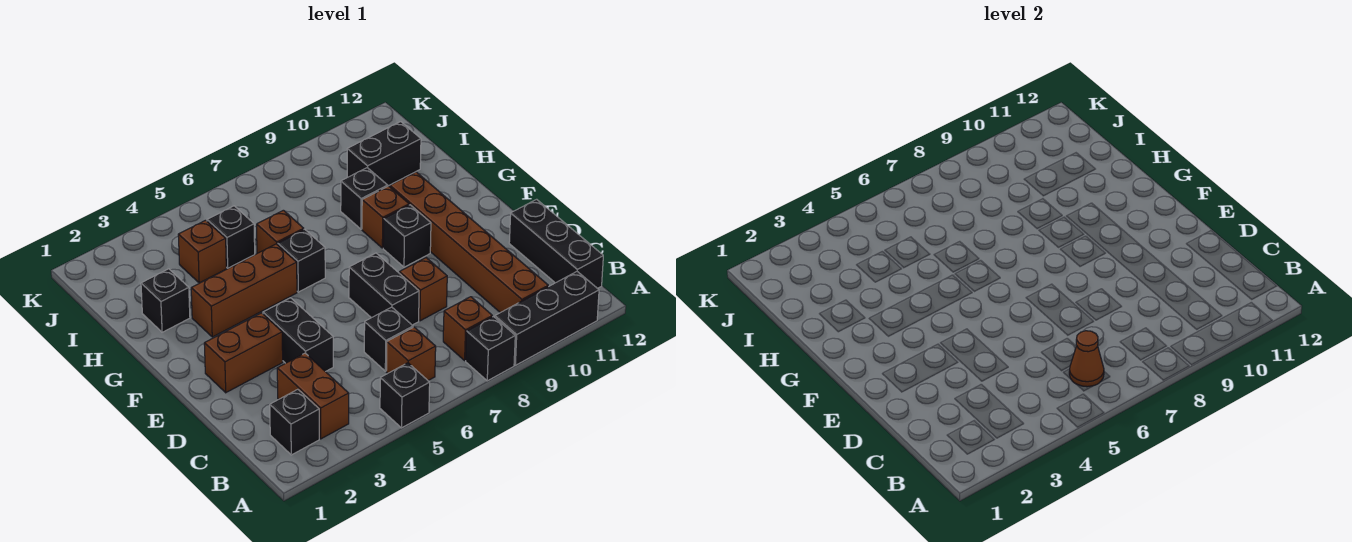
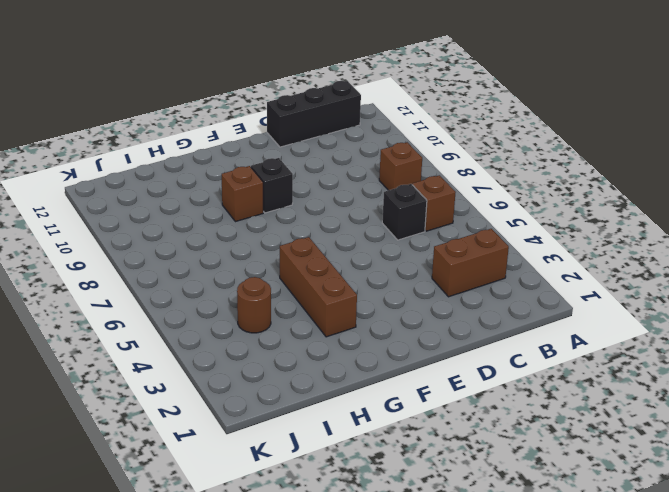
brown round brick I4 level 1 -> brown brick I4 level 1
none -> black brick A5 level 1
none -> black brick A8 level 1
none -> black brick A9:A11 level 1

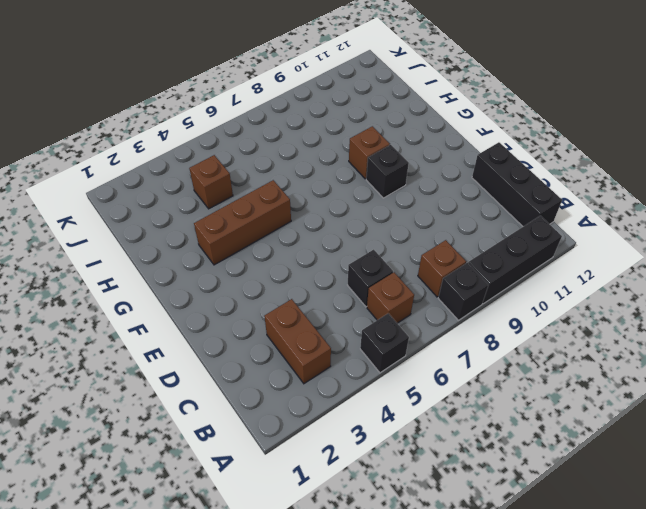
none -> black brick B2 level 1
none -> brown brick B10:G10 level 1
none -> black brick D4:E4 level 1

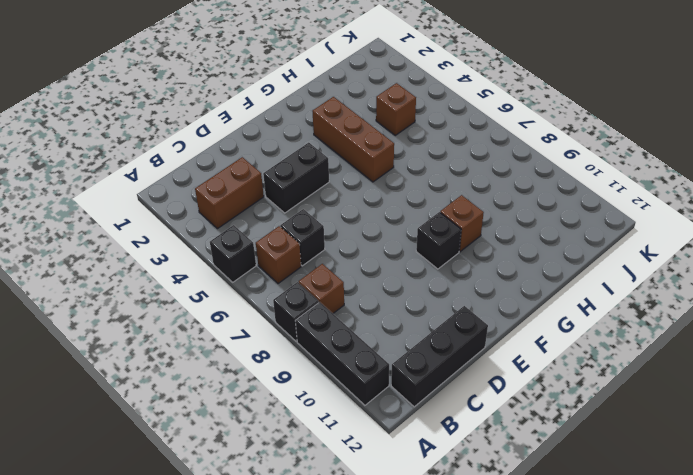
none -> black brick B2 level 1
none -> brown brick B10:G10 level 1
none -> black brick D7:E7 level 1

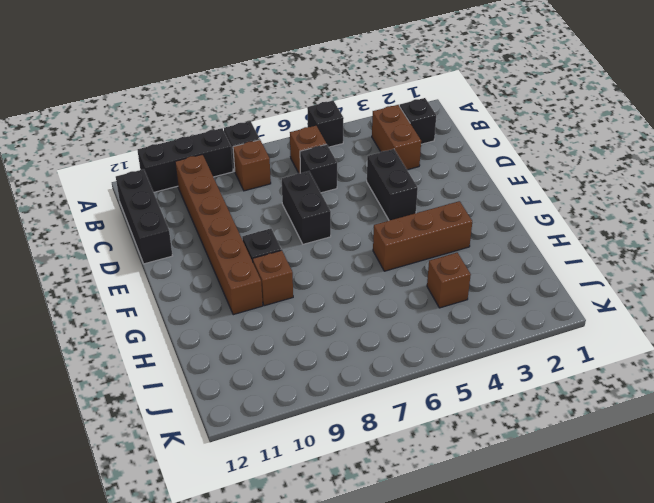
none -> brown brick D8 level 1
none -> brown brick E2:E3 level 1
none -> black brick G6 level 1

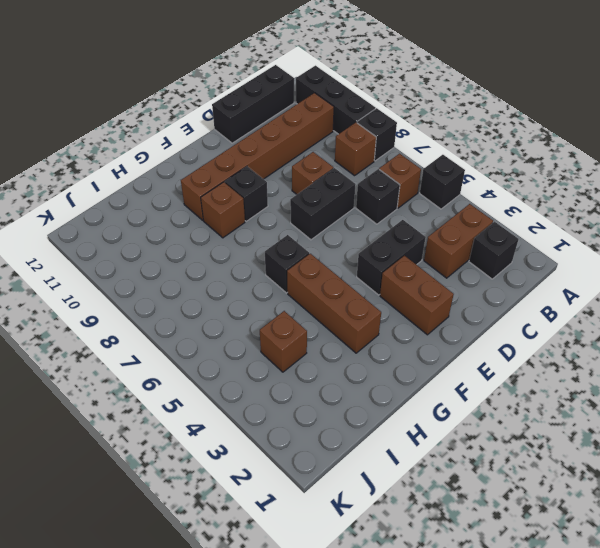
none -> black brick H2 level 1
none -> brown brick H6 level 1
none -> black brick H9 level 1

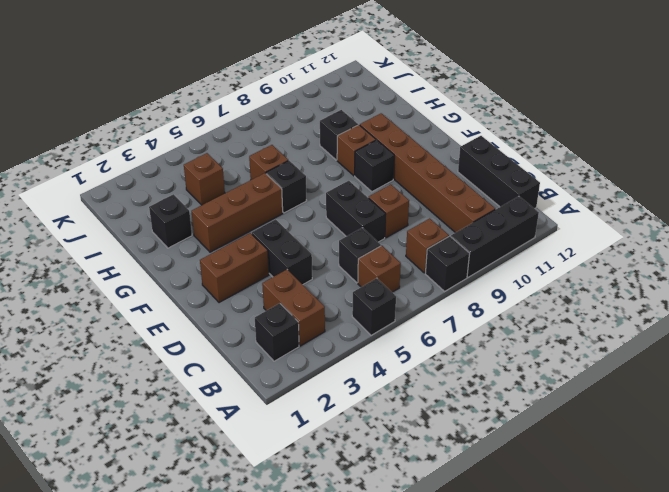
none -> black brick I5 level 1
none -> black brick I10:I11 level 1
none -> brown cone B6 level 2

